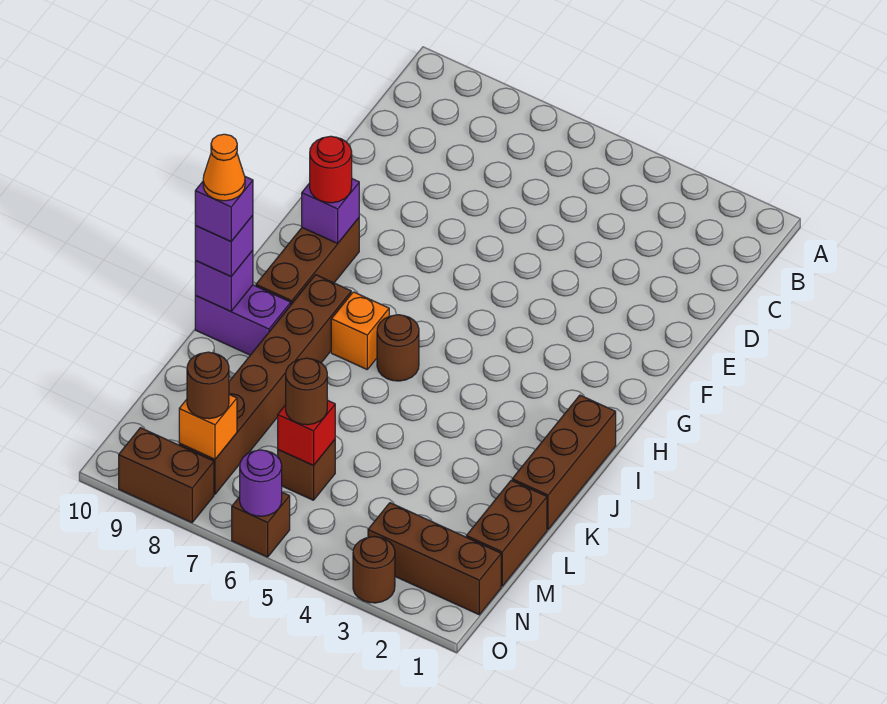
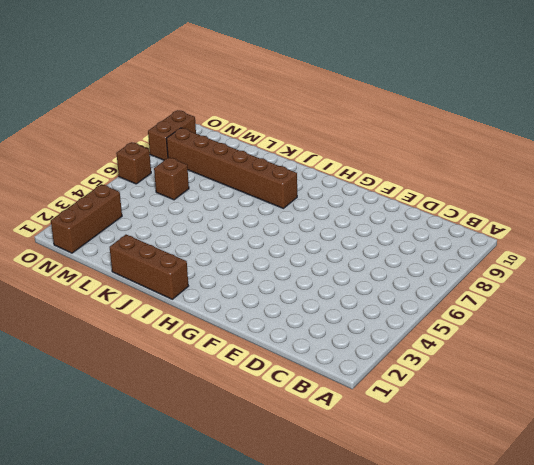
none -> brown brick G9:I9 level 1
none -> brown round brick I6 level 1
none -> orange brick I7 level 1

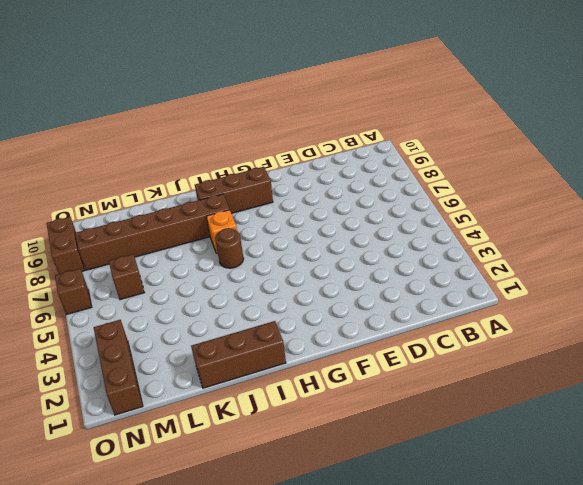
none -> purple brick J9:J10 level 1
none -> brown brick L1:M1 level 1
none -> brown round brick O3 level 1

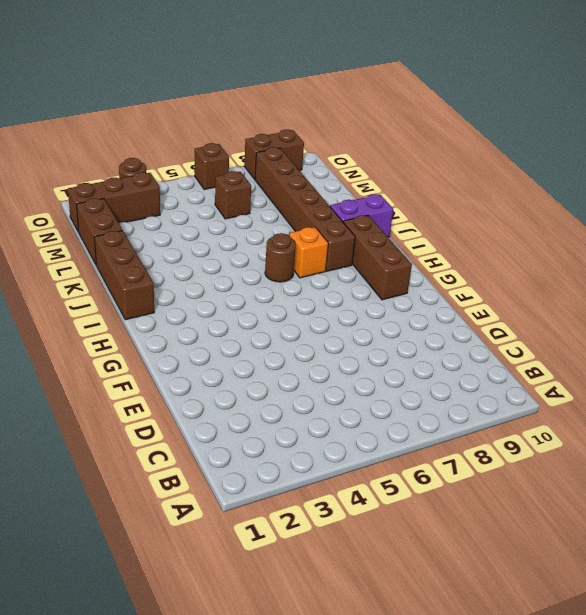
none -> purple brick G9 level 2
none -> purple brick J10 level 2
none -> red brick M6 level 2

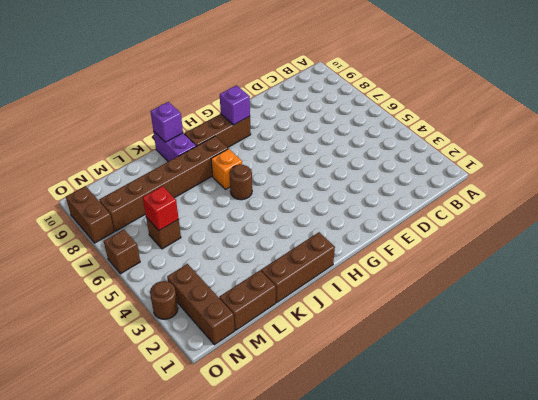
none -> orange brick N8 level 2
none -> purple round brick O6 level 2
none -> red round brick G9 level 3

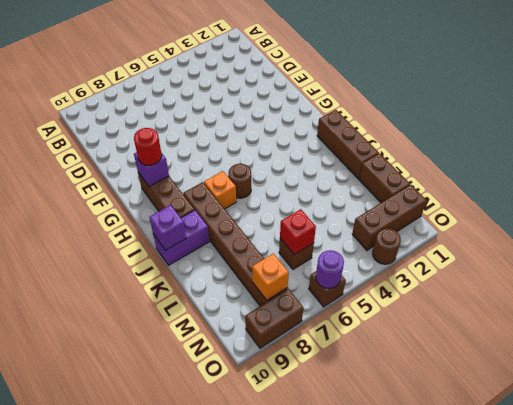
none -> purple brick J10 level 3
none -> brown round brick M6 level 3
none -> brown round brick N8 level 3

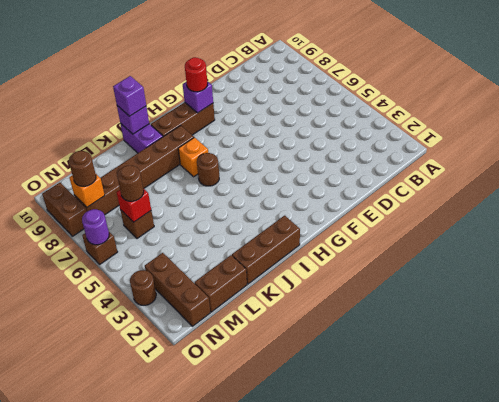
none -> purple brick J10 level 4
none -> orange cone J10 level 5

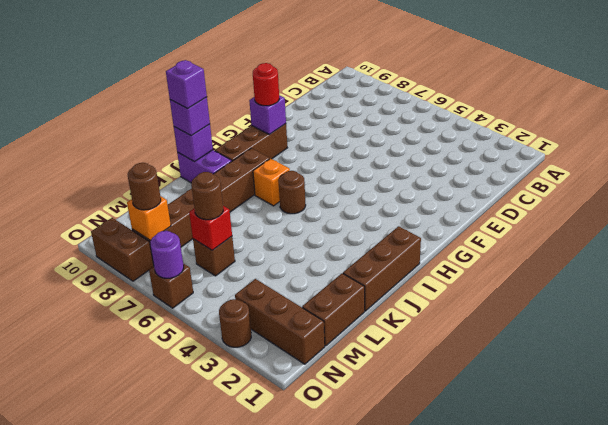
none -> orange cone J10 level 5

